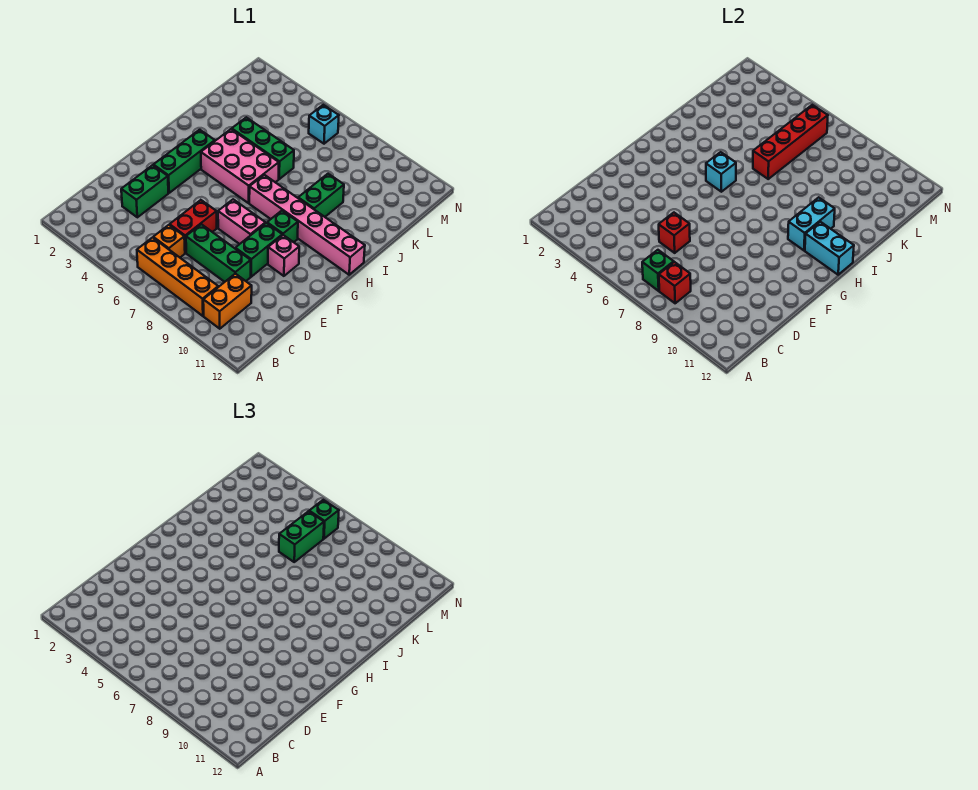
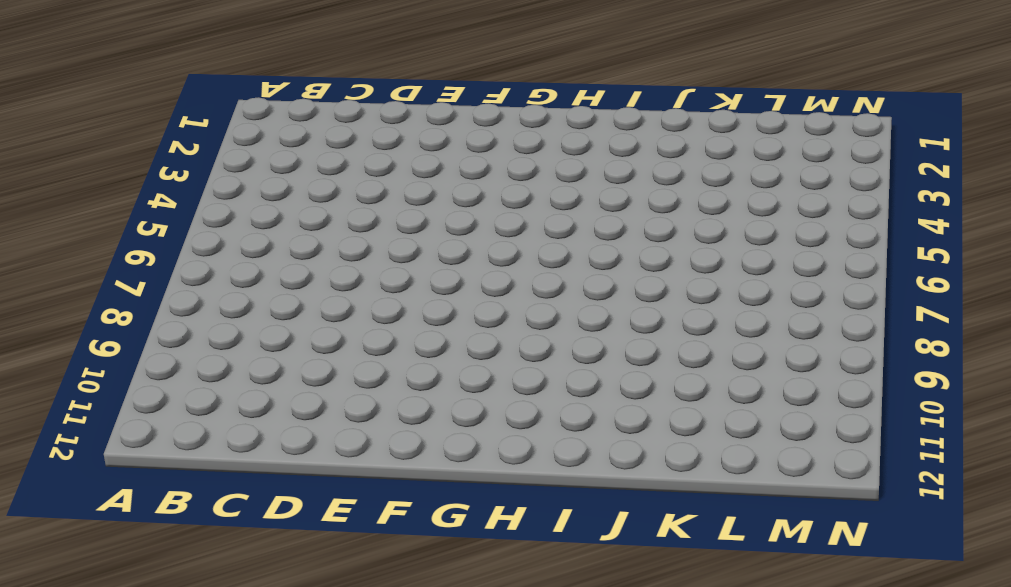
none -> orange brick B6:B9 level 1
none -> orange brick B10:C10 level 1
none -> orange brick C6 level 1

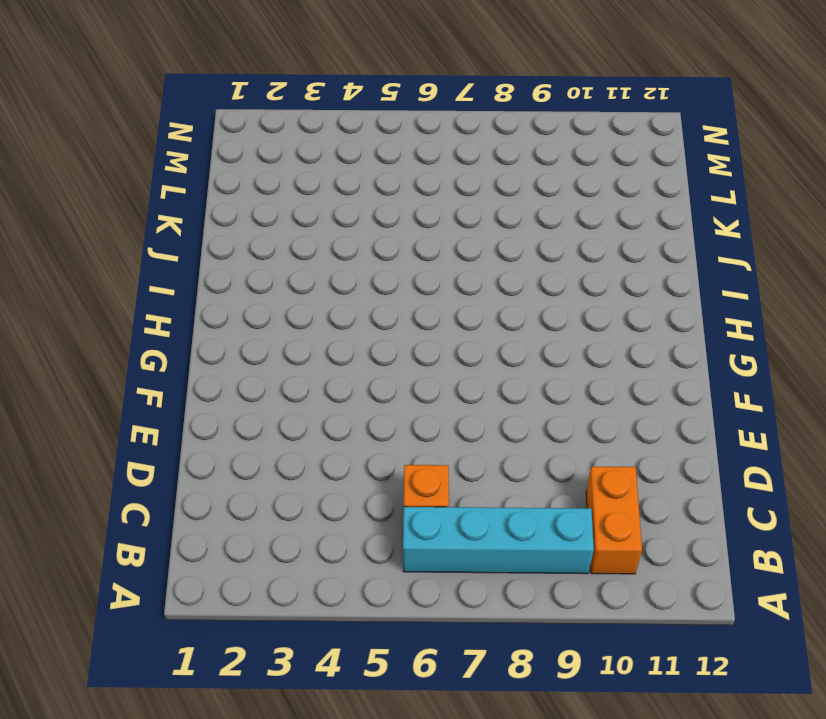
cyan brick B6:B9 level 1 -> orange brick B6:B9 level 1
none -> green brick D3:E3 level 1
none -> red brick D6:E6 level 1
none -> green brick D7:D9 level 1

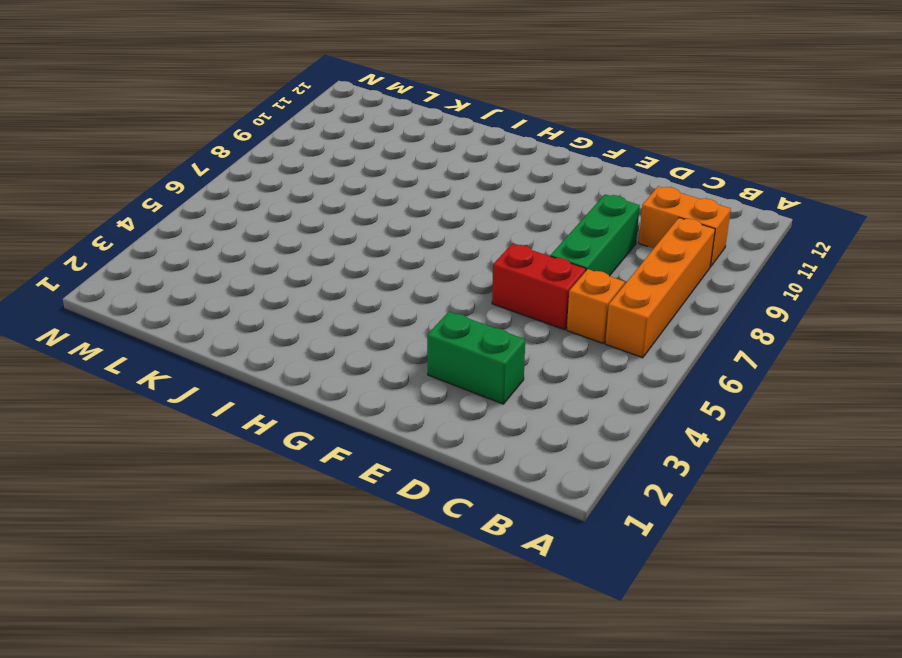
none -> green brick E9:F9 level 1
none -> green brick F3:H3 level 1
none -> pink brick F7:F8 level 1

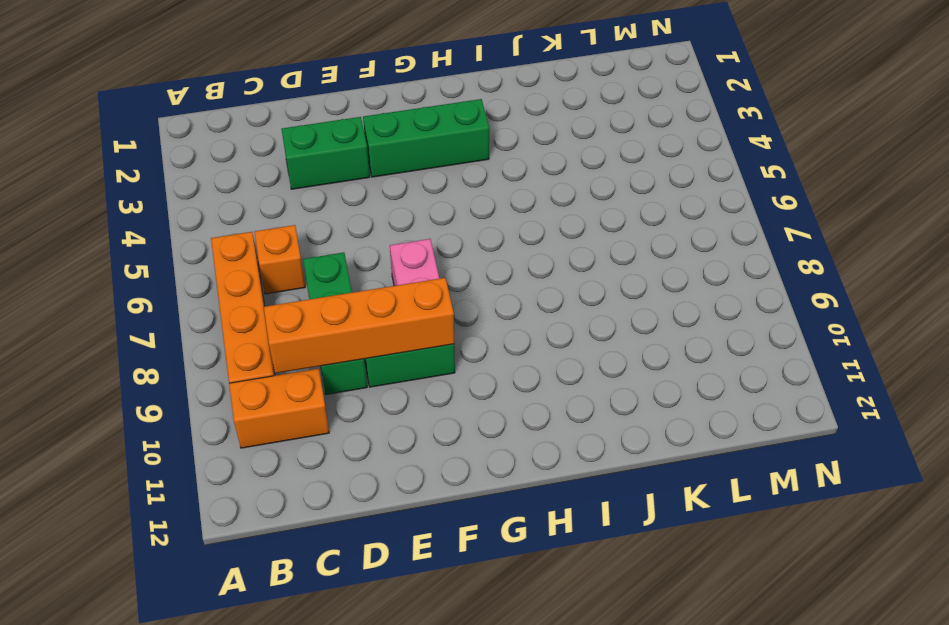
orange brick C9:F9 level 2 -> none
none -> red brick D6:E6 level 1
none -> pink brick F10 level 1
none -> green brick G9 level 1

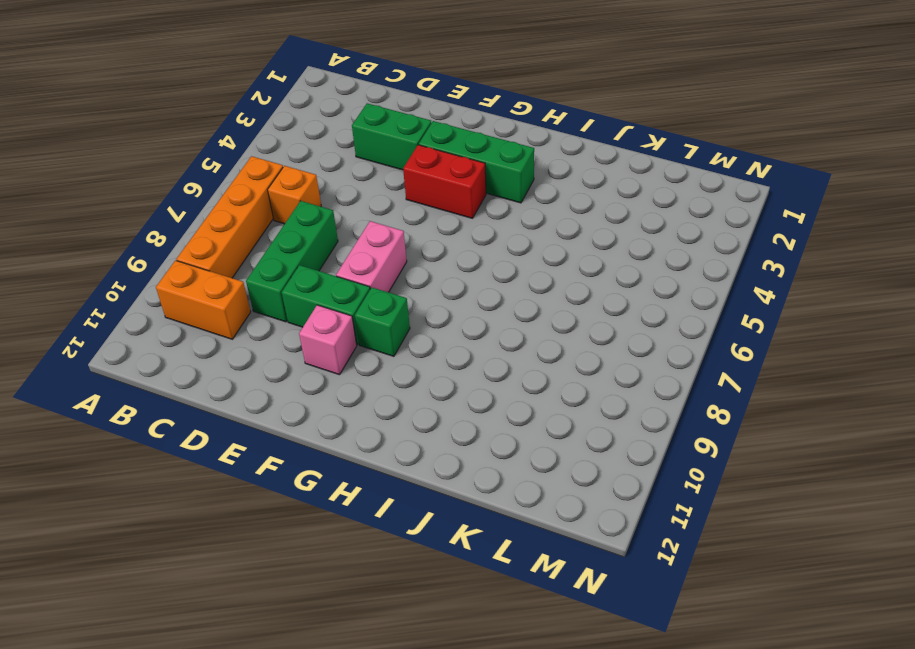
red brick F4:G4 level 1 -> red brick D6:E6 level 1
none -> pink brick H4:I6 level 1
none -> pink brick H7:H12 level 1
none -> green brick I9:J9 level 1

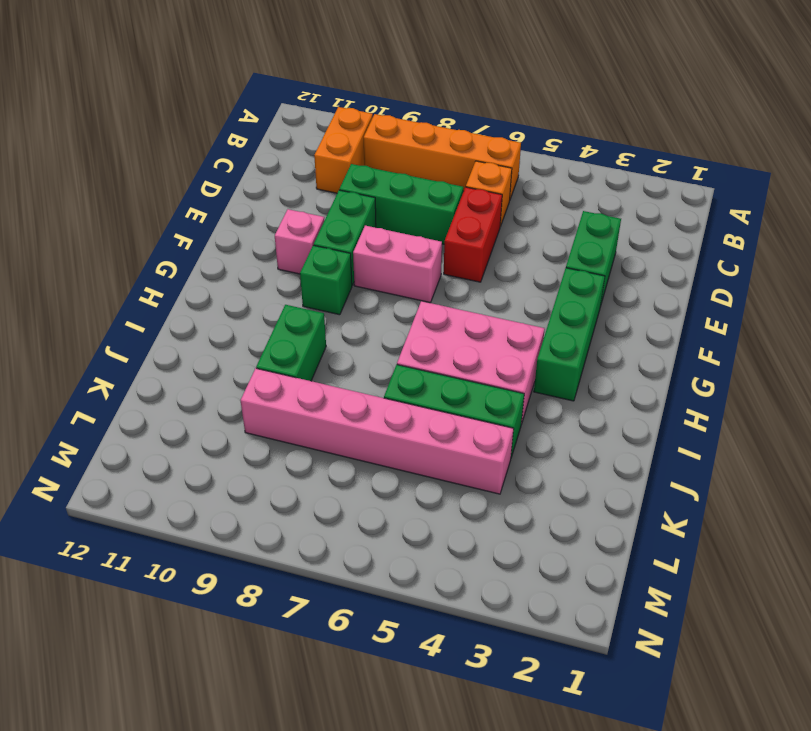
pink brick K4:K9 level 1 -> pink brick H7:H12 level 1
none -> cyan brick M6 level 1
none -> green brick B7 level 2
none -> red brick B8 level 2

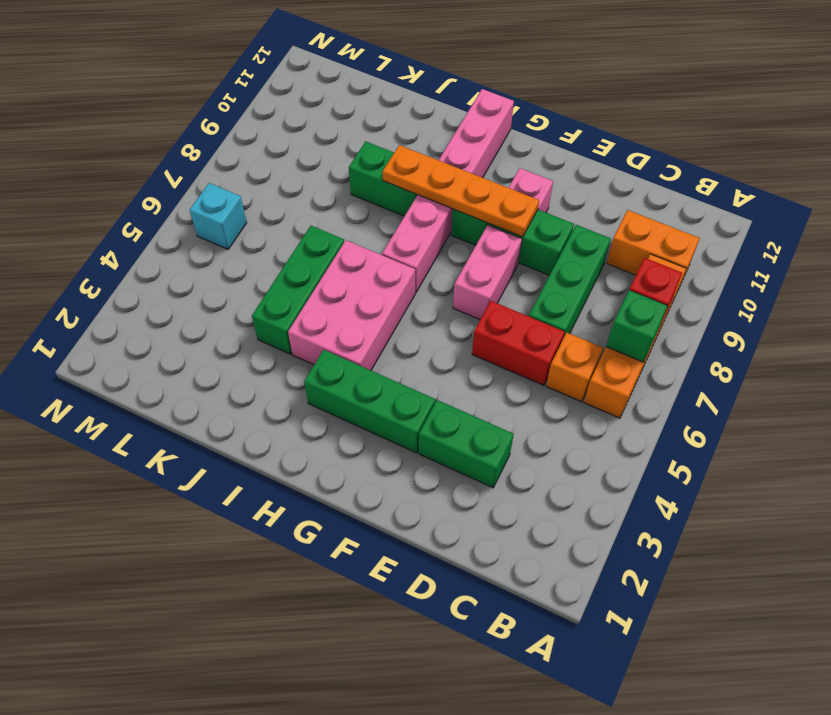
orange plate F9:I9 level 2 -> none
none -> red brick D6 level 2
none -> cyan brick H5 level 2
none -> cyan brick H10:I10 level 2

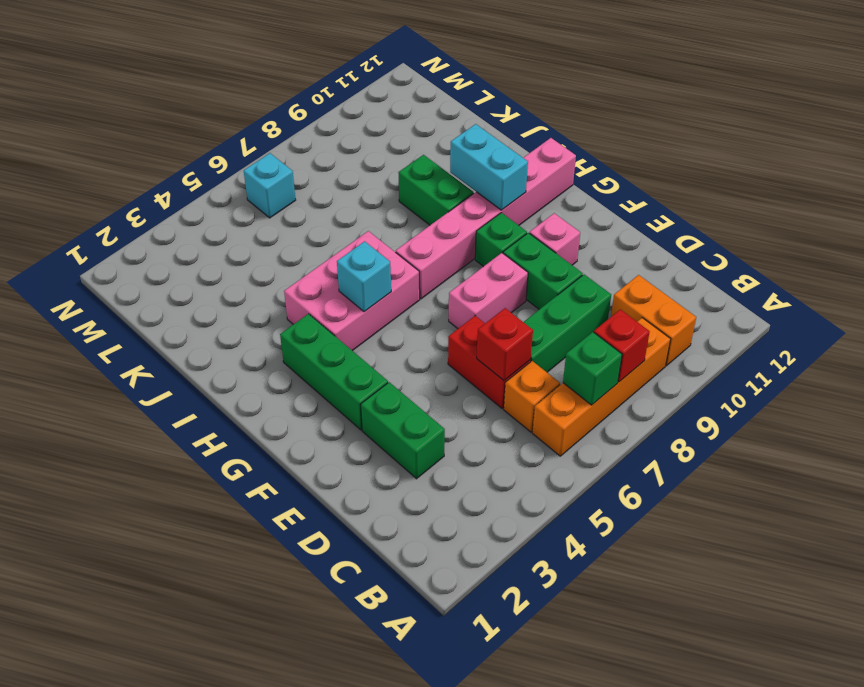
none -> green brick J4:J6 level 1
none -> cyan brick H11:H12 level 2
none -> red brick J6:M6 level 2

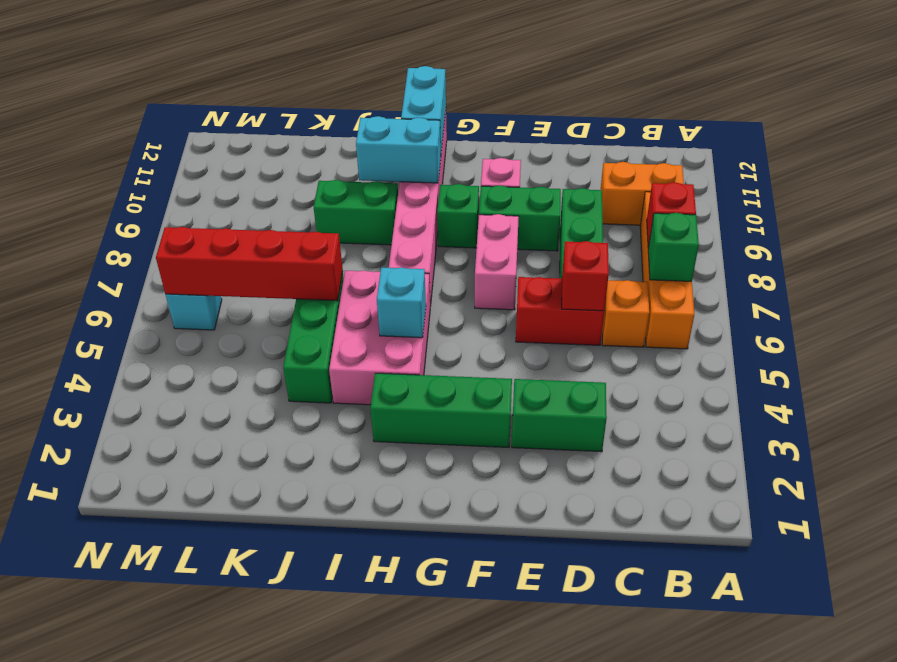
none -> green brick K6:L6 level 3
none -> green brick M6 level 3

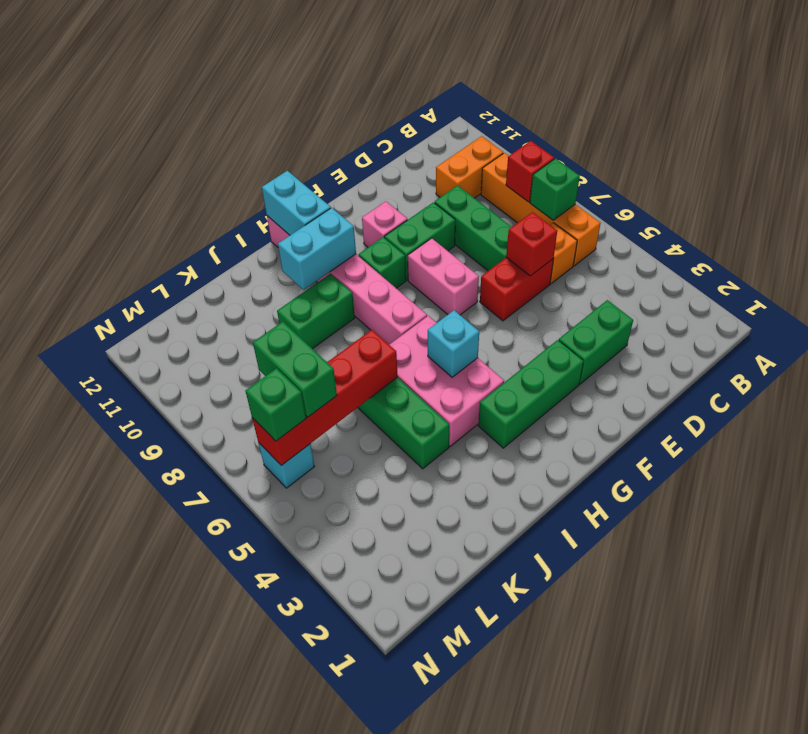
green brick L6:L7 level 3 -> green brick K6:L6 level 3

